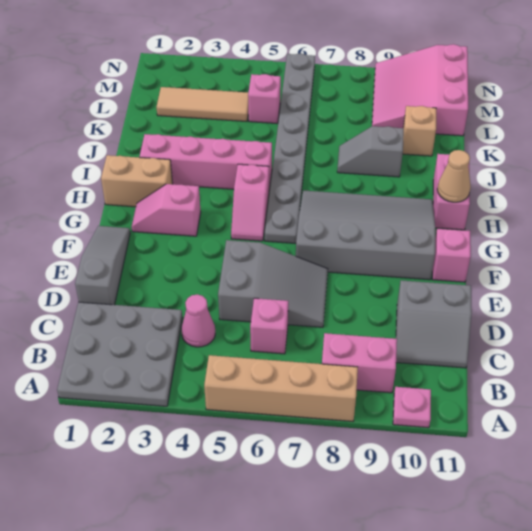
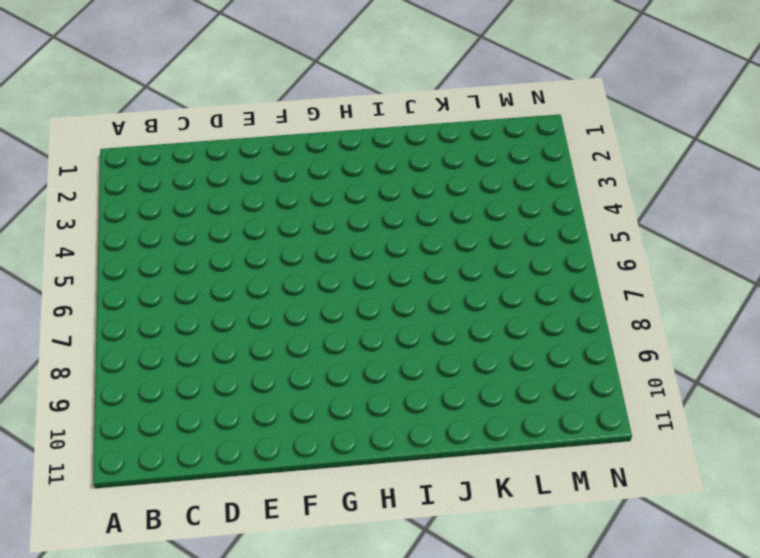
none -> grey plate A1:C3 level 1
none -> tan brick A5:A8 level 1
none -> pink plate A10 level 1

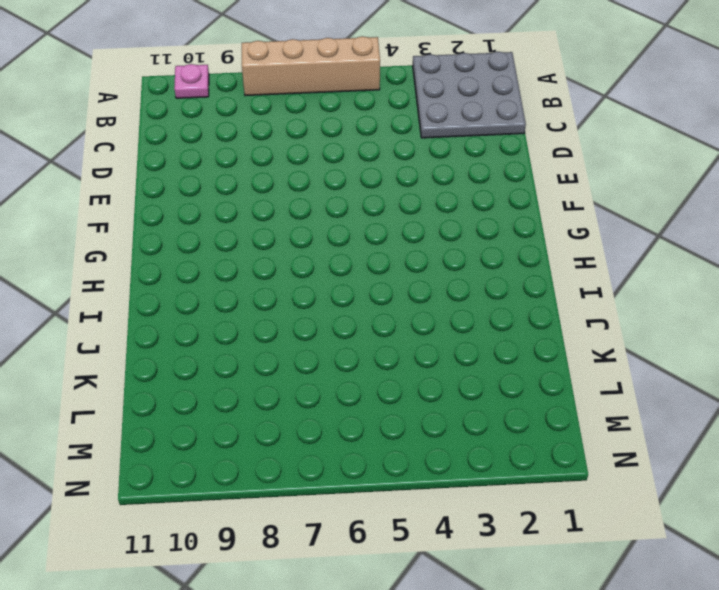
none -> pink brick B8:B9 level 1
none -> pink cone C4 level 1
none -> pink brick C6 level 1

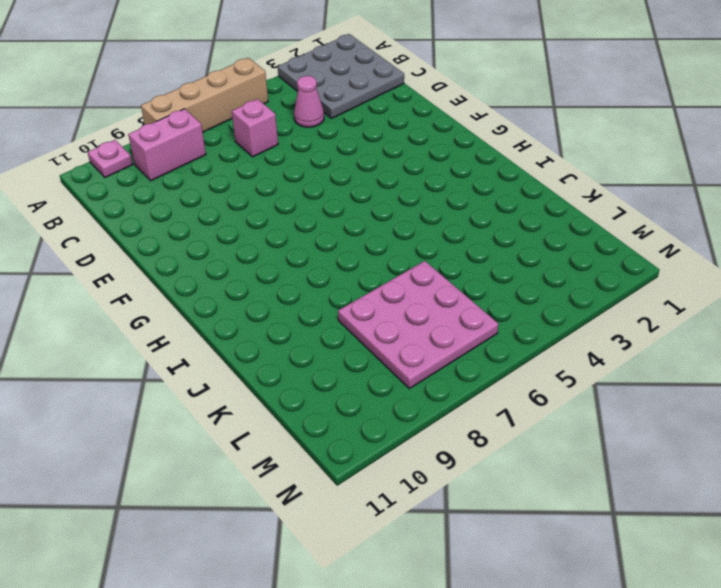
pink plate K6:M8 level 1 -> grey plate G6:N6 level 1
none -> grey slope C10:D11 level 1 top D
none -> grey slope D1:F1 level 1 top D
none -> grey slope D5:E7 level 1 top 5

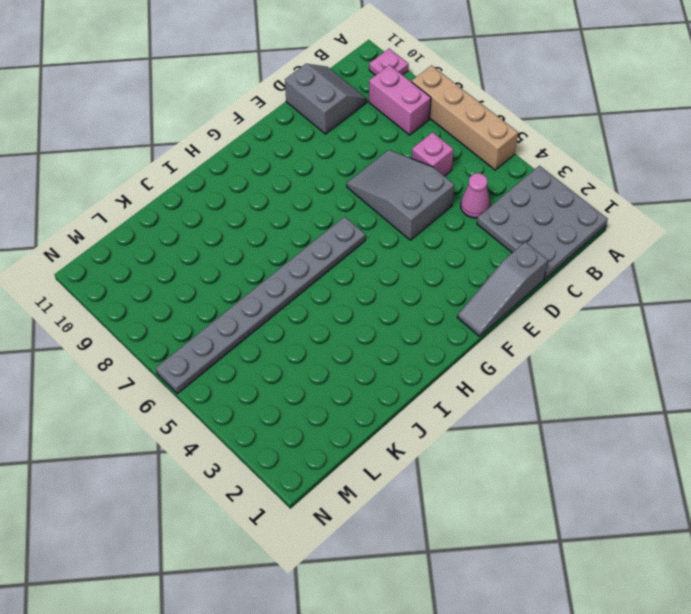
none -> grey slope F7:H10 level 1 top F
none -> pink brick F11 level 1
none -> pink slope G2:G3 level 1 top 3

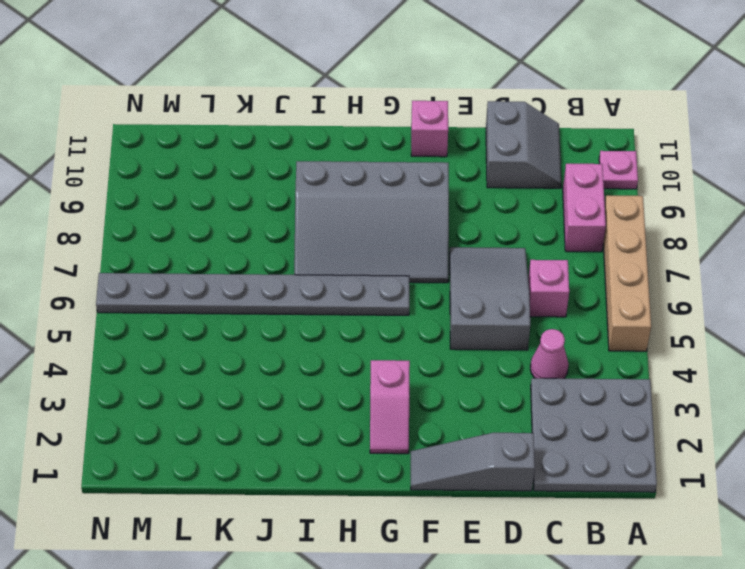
grey slope F7:I9 level 1 top 9 -> grey slope F7:H10 level 1 top F
none -> pink slope G5:H5 level 1 top H
none -> tan brick H1:H2 level 1
none -> pink brick H11:I11 level 1

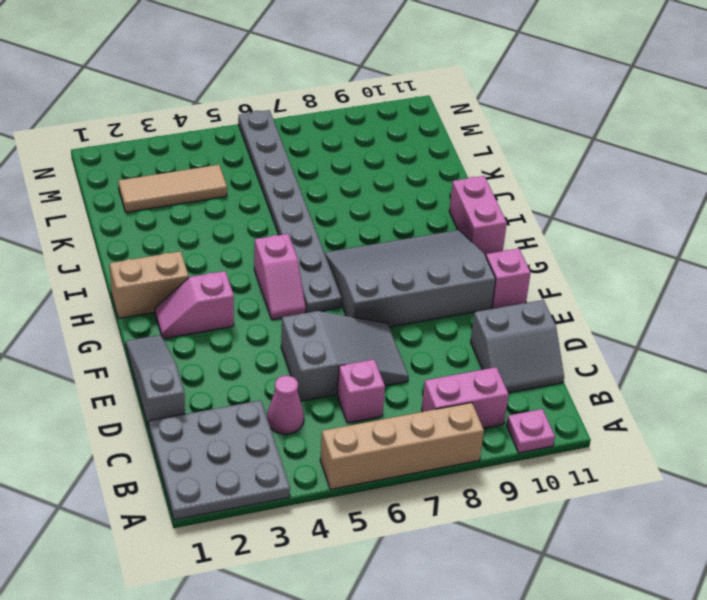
none -> pink brick I2:I5 level 1
none -> grey slope J8:J9 level 1 top 9
none -> tan brick K10 level 1

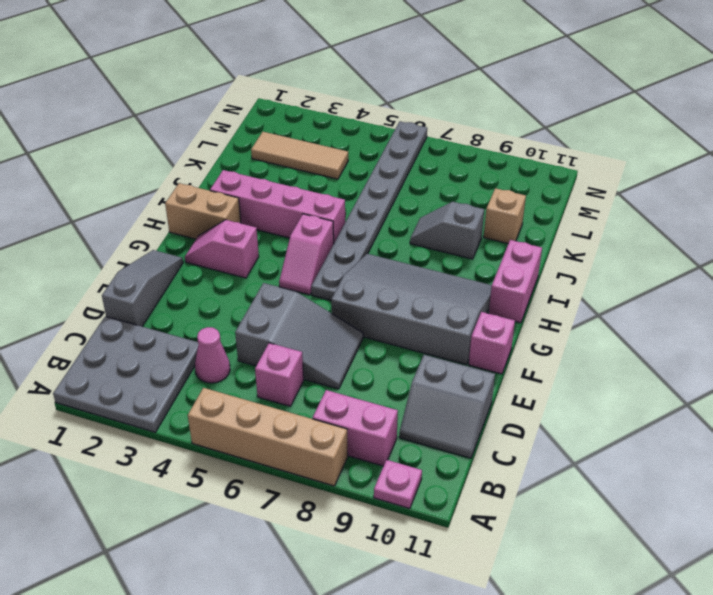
none -> pink brick L5 level 1
none -> pink slope L9:N11 level 1 top 11
none -> tan cone H11 level 2

